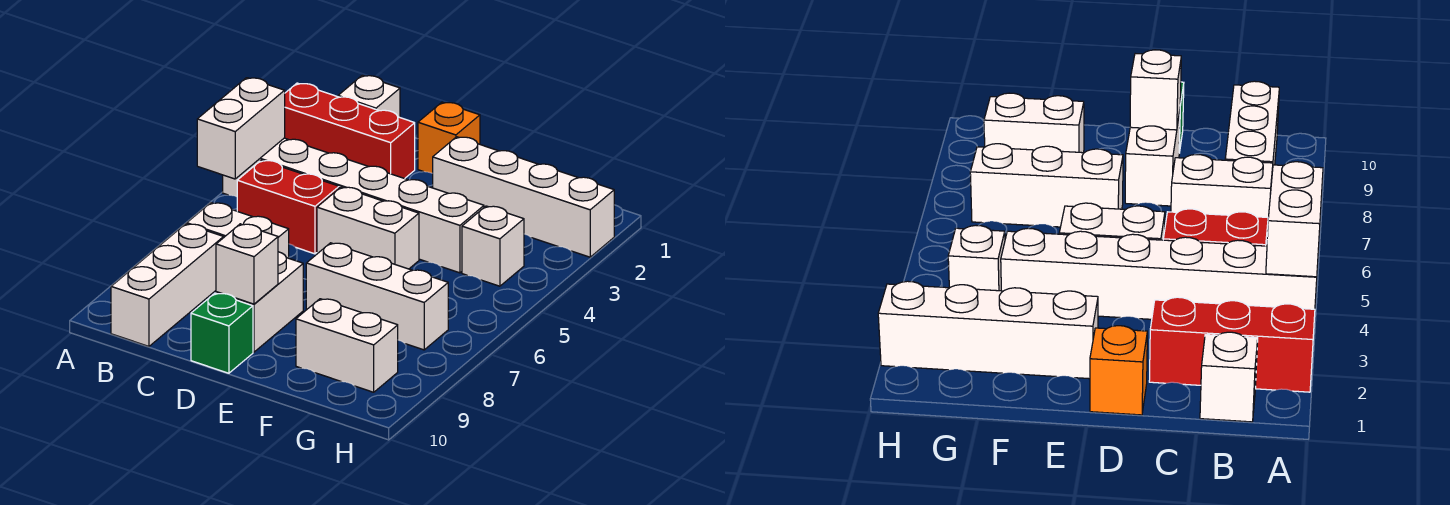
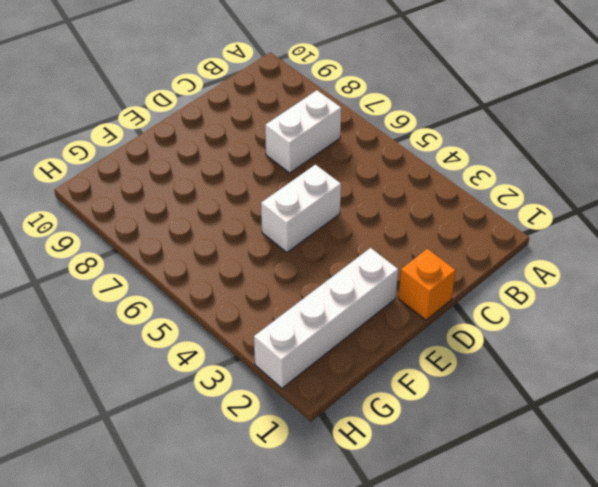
none -> red brick A2:C2 level 1
none -> white brick A4:F4 level 1
none -> white brick B1 level 1

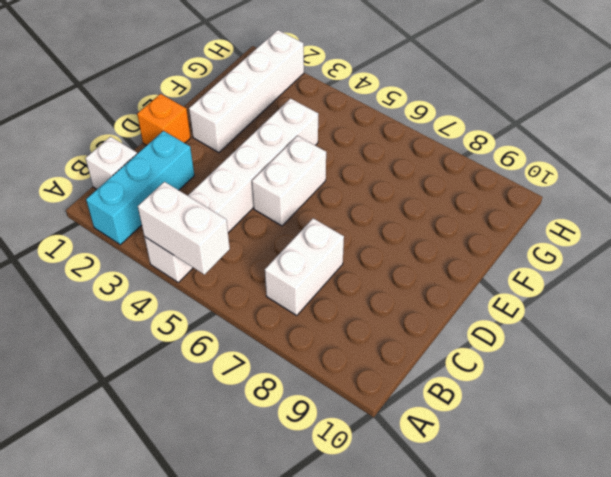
cyan brick A2:C2 level 1 -> red brick A2:C2 level 1
none -> red brick B5:C5 level 1
none -> white brick B8:B10 level 1
none -> white brick D8:D9 level 1

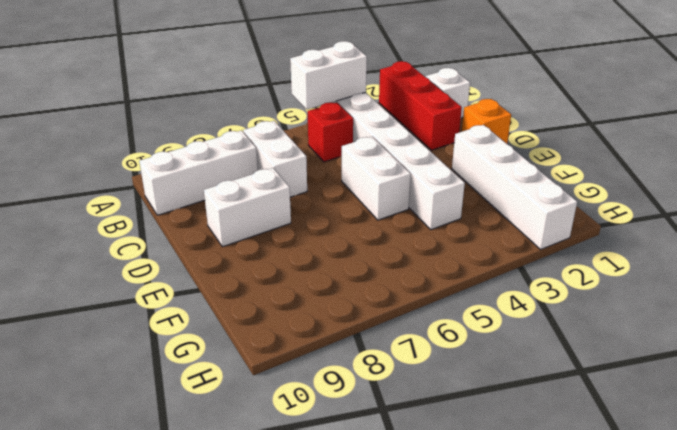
red brick B5 level 1 -> red brick B5:C5 level 1
none -> green brick D10 level 1
none -> white brick E7:G7 level 1
none -> white brick F9:G9 level 1

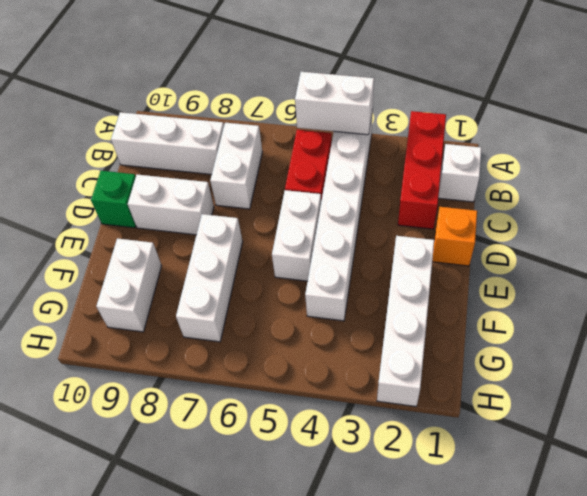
none -> white brick G4 level 1
none -> white brick D9 level 2

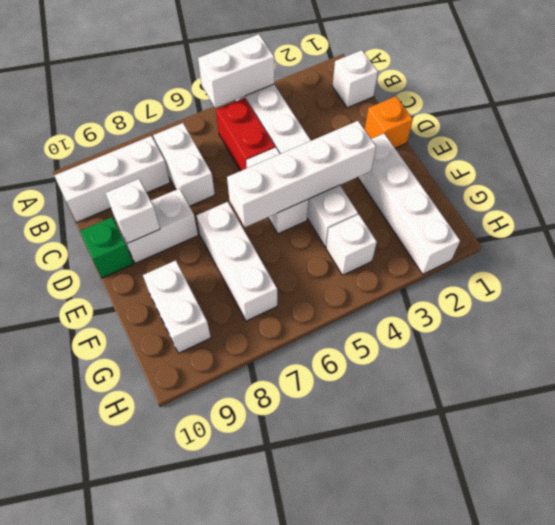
white brick E3:E6 level 2 -> none
none -> red brick A2:C2 level 1

